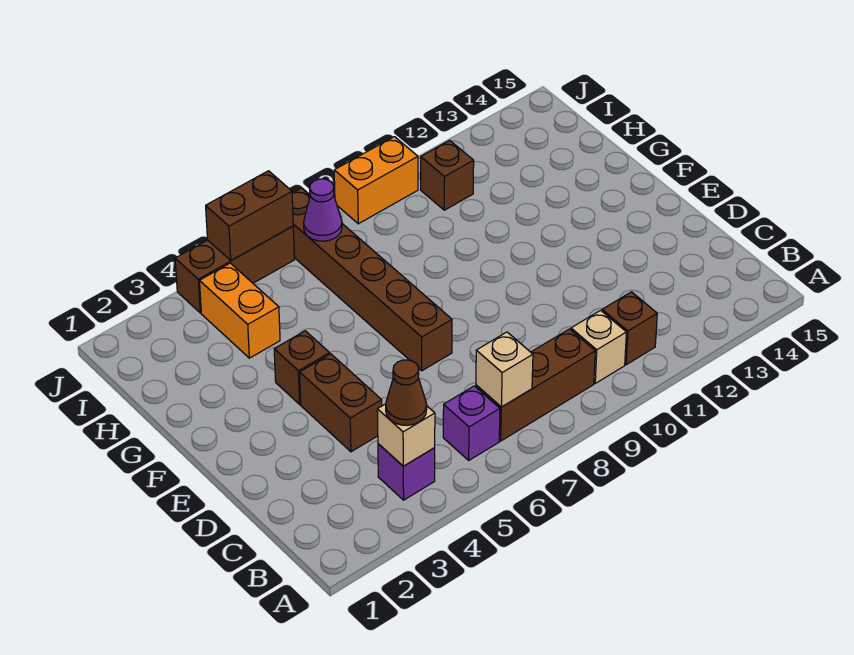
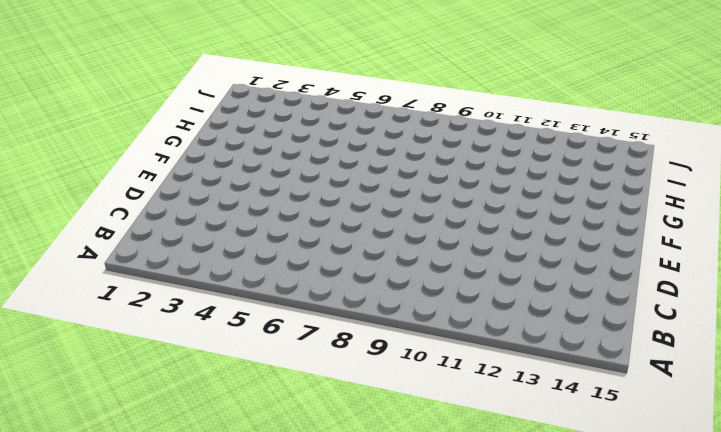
none -> purple brick B4 level 1
none -> purple brick B6 level 1
none -> brown brick B7:B9 level 1

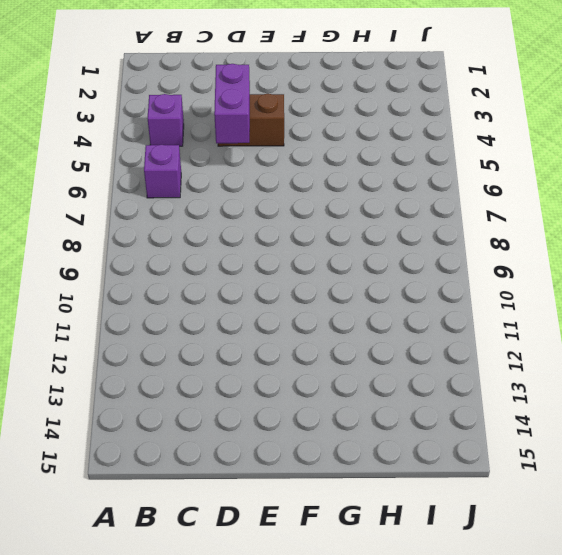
purple brick D4:D5 level 2 -> none
none -> brown brick B7:B9 level 1
none -> tan brick B10 level 1
none -> brown brick B11 level 1

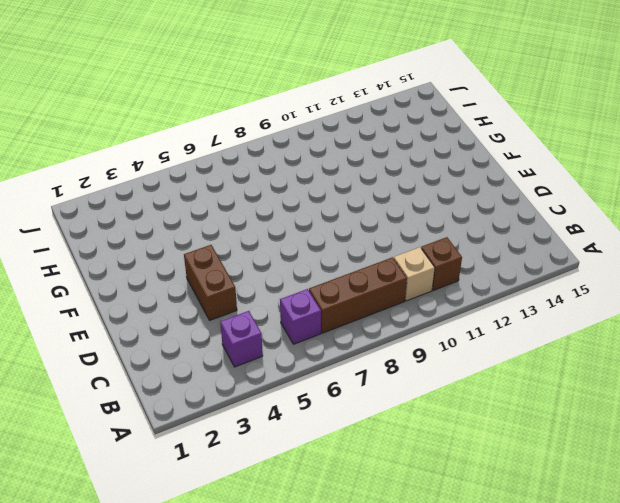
none -> brown brick E7:J7 level 1
none -> brown brick F4 level 1
none -> orange brick H4:I4 level 1

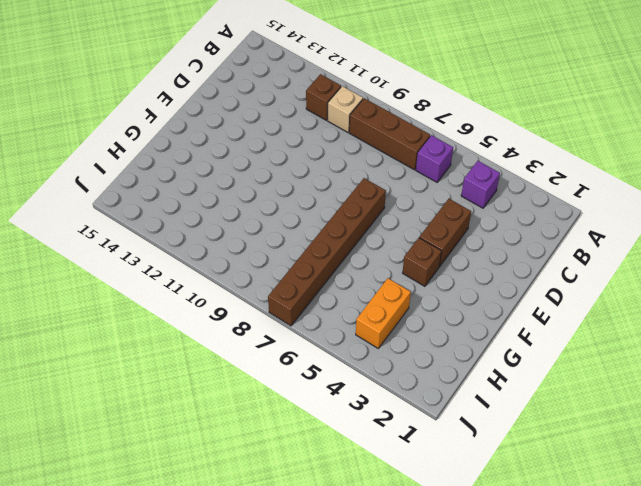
none -> brown brick I11 level 1
none -> brown brick J4:J6 level 1
none -> orange brick J9:J10 level 1

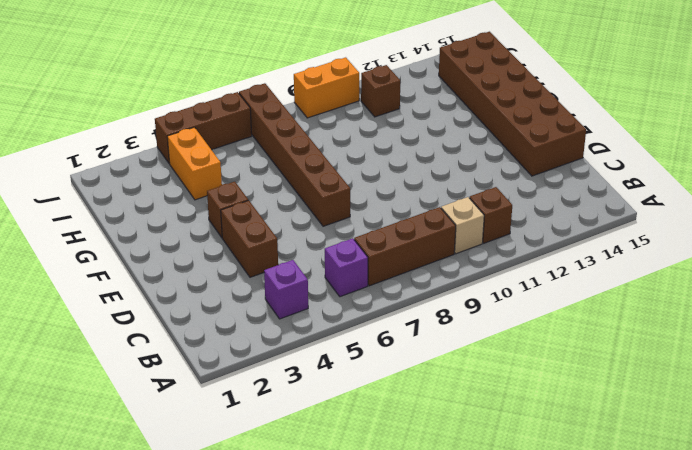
brown brick D14:I15 level 1 -> none
none -> tan brick B4 level 2
none -> tan brick B7 level 2
none -> purple cone I7 level 2

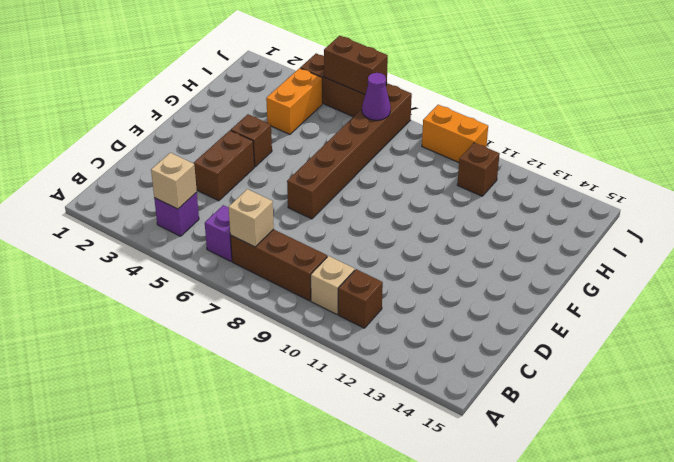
none -> brown cone B4 level 3

